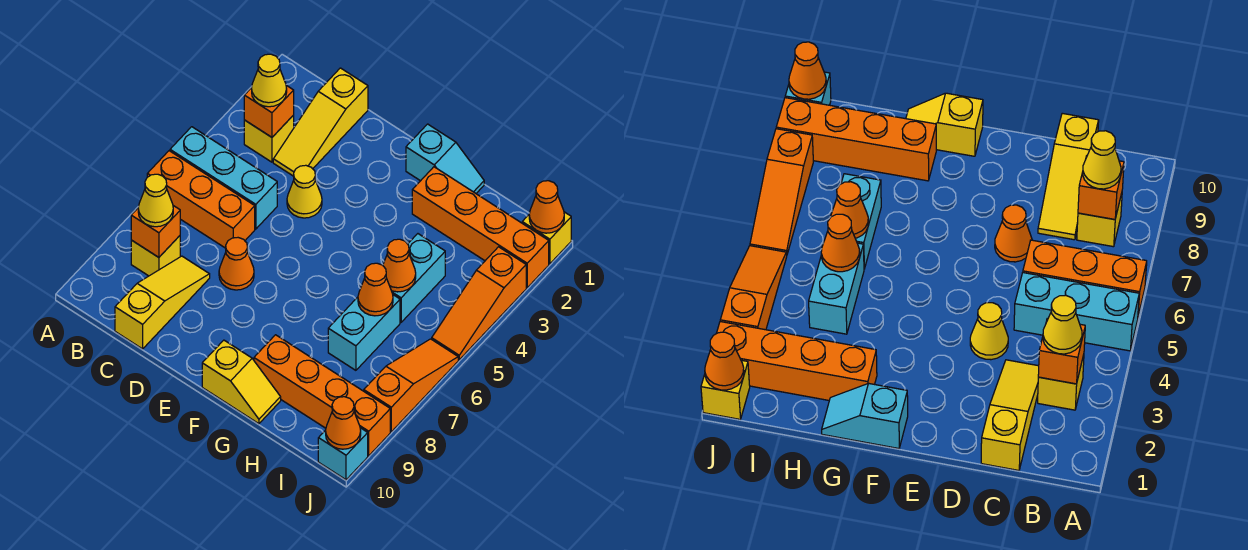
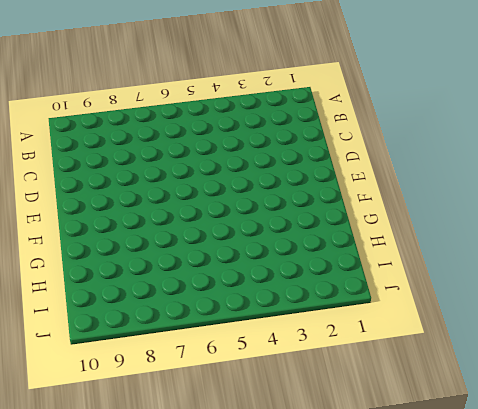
none -> cyan brick A5:C5 level 1
none -> orange brick A6:C6 level 1
none -> yellow brick B3 level 1

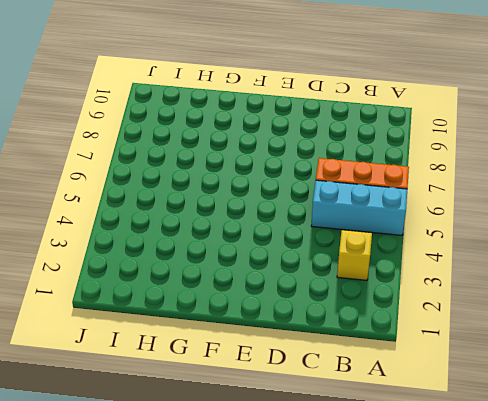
none -> yellow brick B8 level 1
none -> yellow slope C1:C3 level 1 top 1
none -> yellow slope C8:C10 level 1 top 10

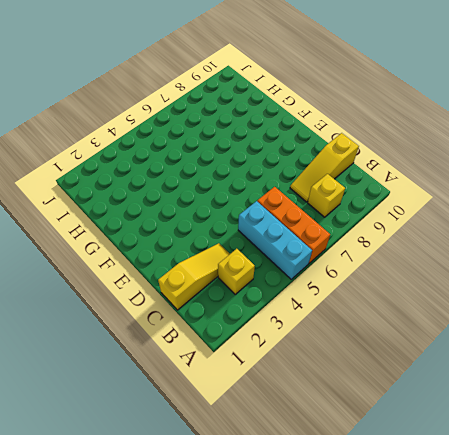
none -> yellow cone D4 level 1
none -> orange cone D7 level 1
none -> cyan slope F1:G1 level 1 top F

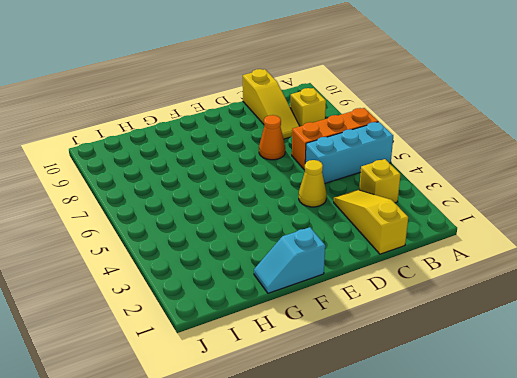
none -> yellow slope F10:G10 level 1 top F
none -> orange brick G2:J2 level 1
none -> orange brick G9:J9 level 1

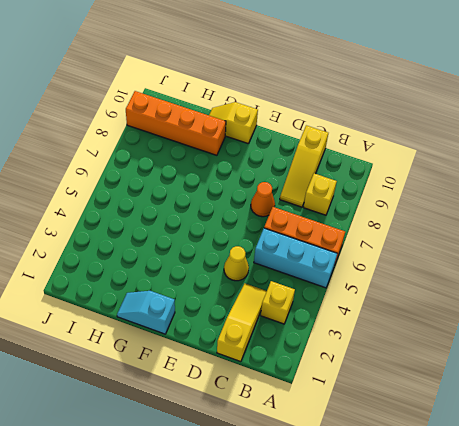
none -> orange brick G2:J2 level 1
none -> cyan brick H4:H5 level 1
none -> cyan brick H6:H7 level 1

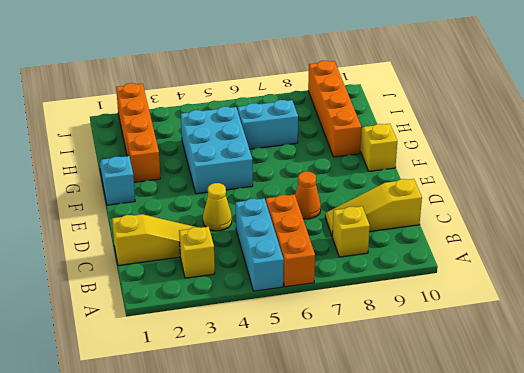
cyan brick F4:H5 level 1 -> cyan brick H4:H5 level 1
none -> yellow brick J1 level 1
none -> orange slope J3:J5 level 1 top 3
none -> orange slope J6:J8 level 1 top 8

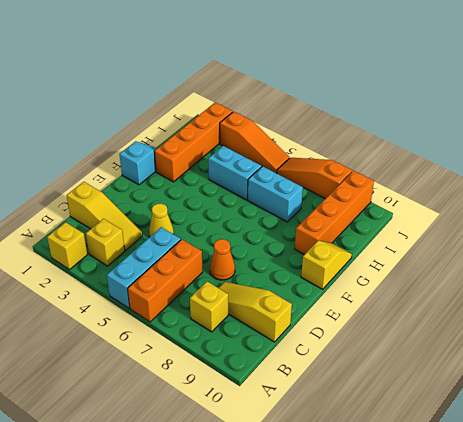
yellow brick A2 level 1 -> yellow brick J1 level 1
none -> cyan brick J10 level 1
none -> orange brick B3 level 2
none -> orange brick B8 level 2

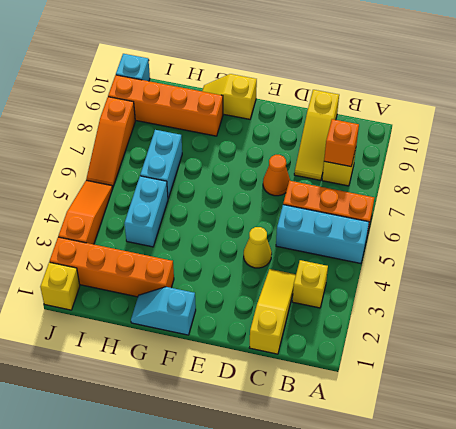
none -> orange brick B3 level 2
none -> orange cone H5 level 2
none -> orange cone H6 level 2

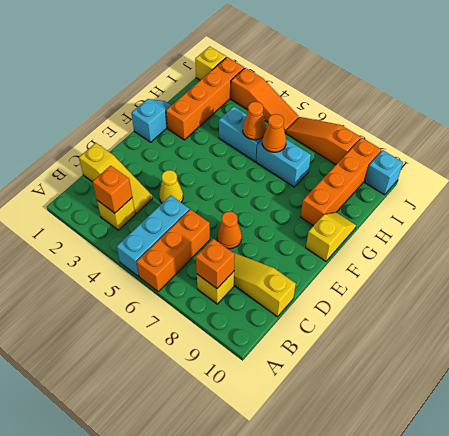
none -> orange cone J1 level 2
none -> orange cone J10 level 2
none -> yellow cone B3 level 3

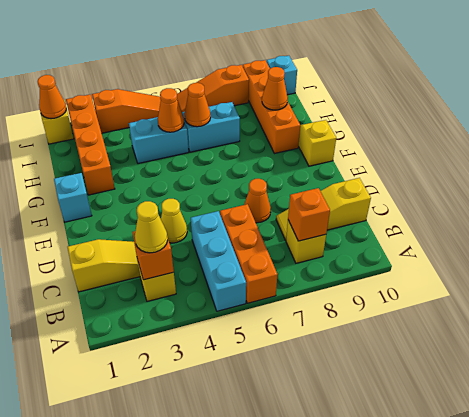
orange cone H9 level 2 -> orange cone J10 level 2
none -> yellow cone B8 level 3

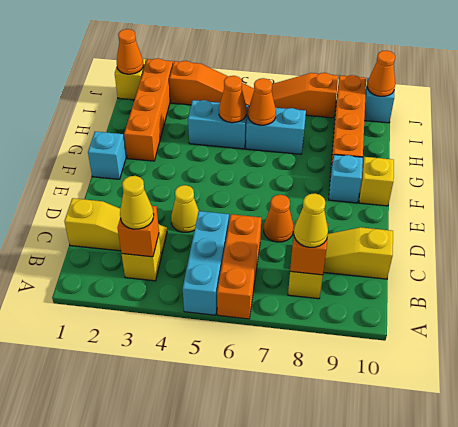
cyan brick F9 level 1 -> none

